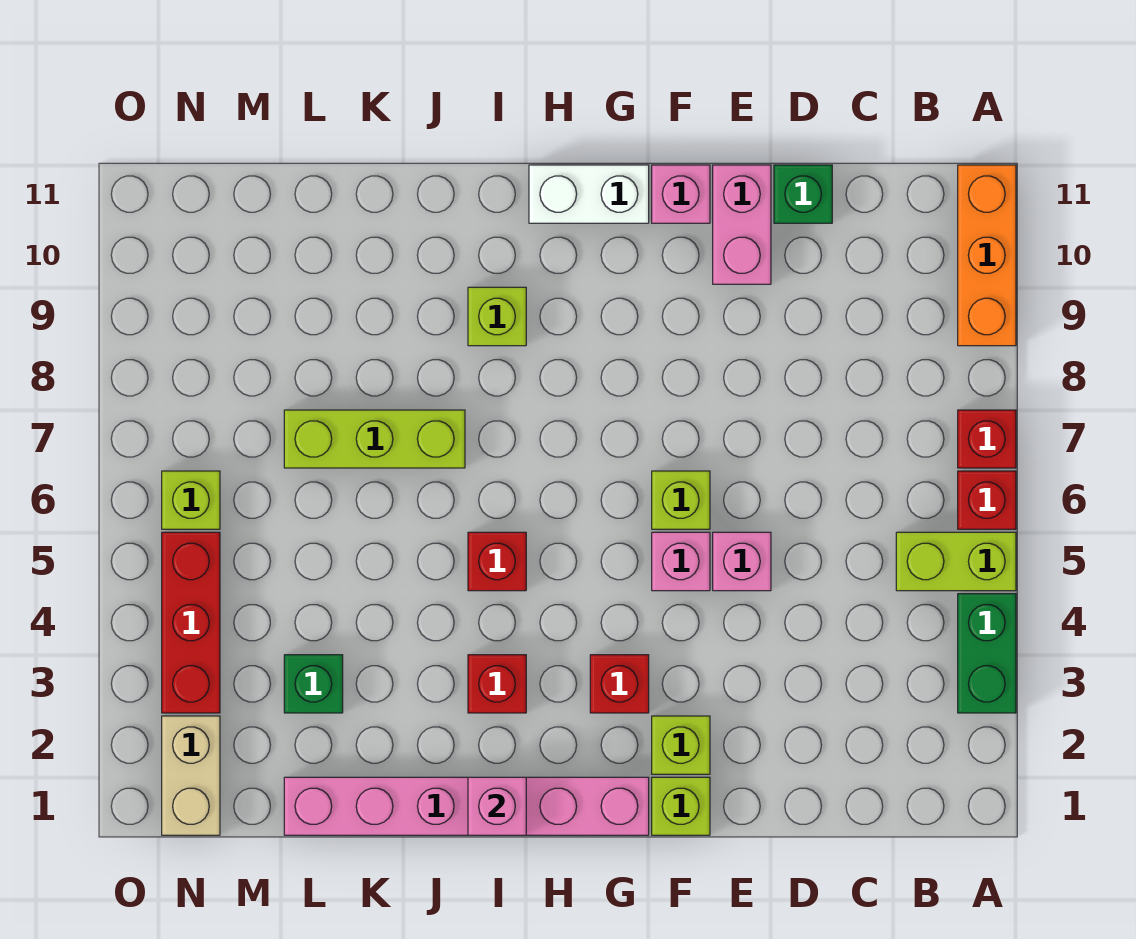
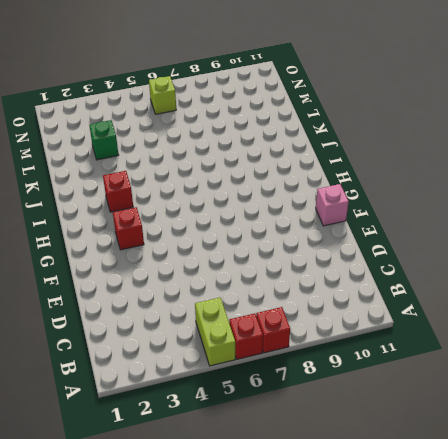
none -> green brick A3:A4 level 1
none -> orange brick A9:A11 level 1
none -> green brick D11 level 1

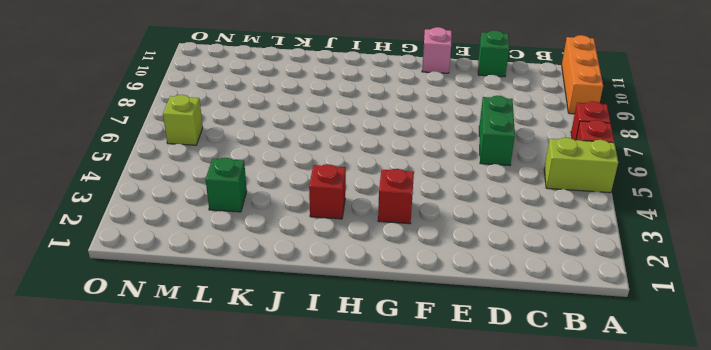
green brick D6:D7 level 1 -> green brick A3:A4 level 1
none -> pink brick E5 level 1
none -> pink brick E10:E11 level 1
none -> lime brick F1 level 1

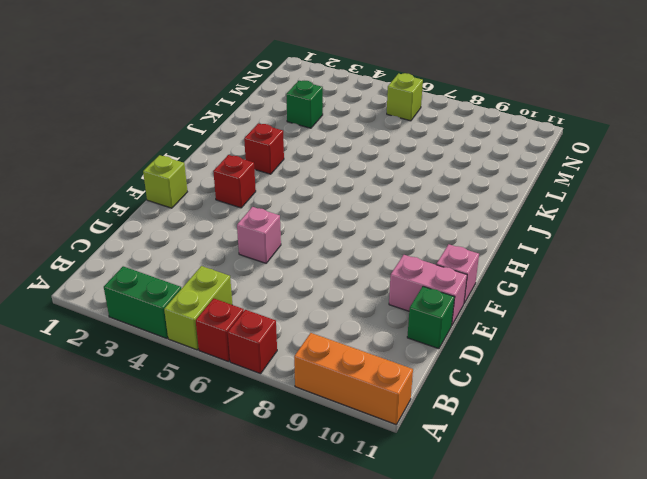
none -> lime brick F2 level 1
none -> pink brick F5 level 1
none -> lime brick F6 level 1

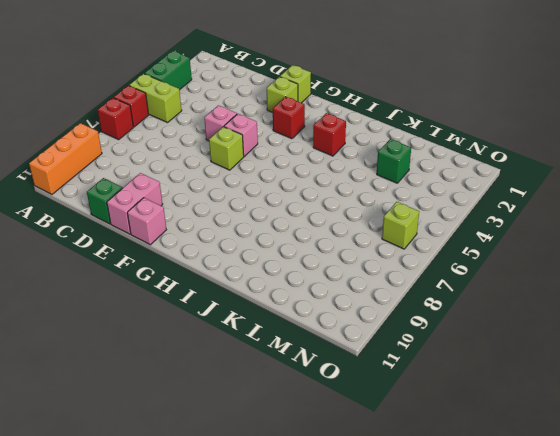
none -> pink brick G1:L1 level 1
none -> white brick G11:H11 level 1
none -> red brick I5 level 1

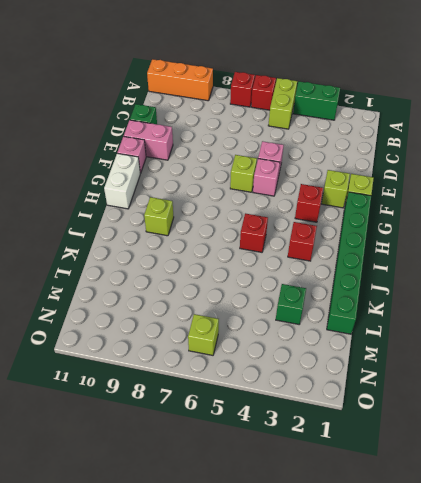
green brick G1:L1 level 1 -> pink brick G1:L1 level 1
none -> lime brick J7:L7 level 1
none -> tan brick N1:N2 level 1
none -> red brick N3:N5 level 1

